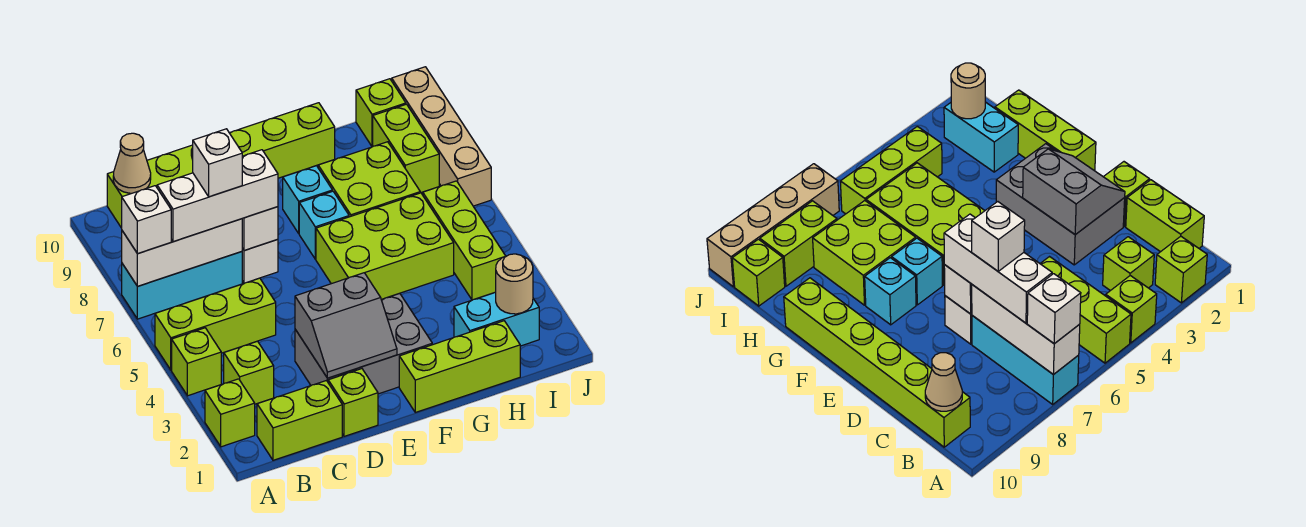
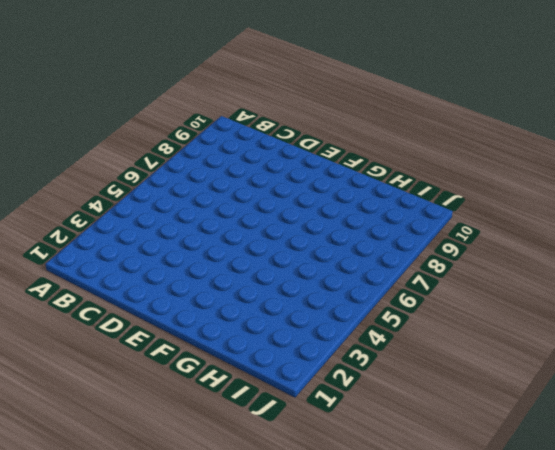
none -> lime brick A2 level 1
none -> lime brick A4 level 1
none -> lime brick A5:C5 level 1

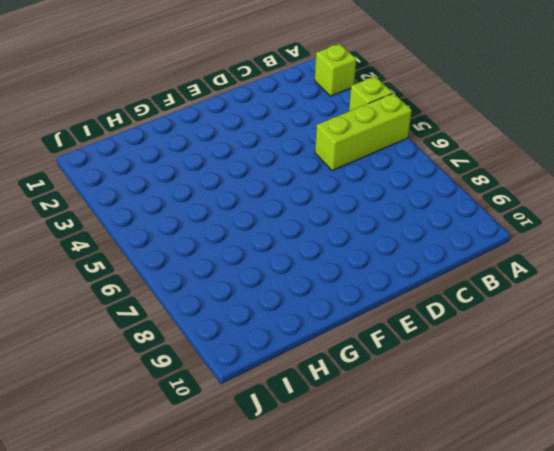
none -> cyan brick A7:C7 level 1
none -> lime brick B1:C1 level 1
none -> lime brick B3 level 1

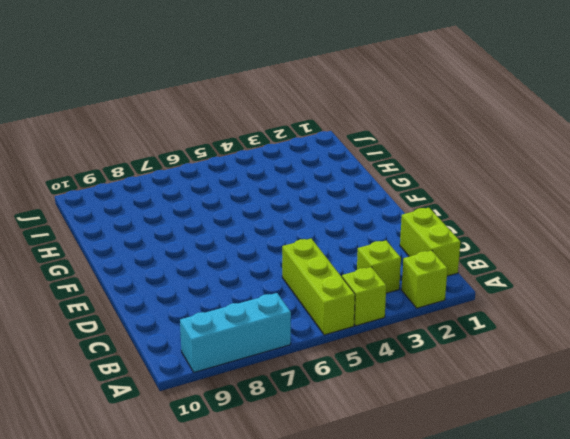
cyan brick A7:A9 level 1 -> cyan brick A7:C7 level 1
none -> lime brick B10:G10 level 1
none -> lime brick D1 level 1
none -> grey brick D2:F3 level 1

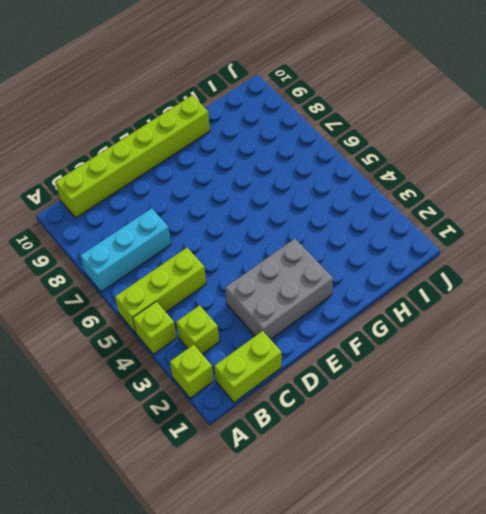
none -> lime brick D1 level 1
none -> white brick D7 level 1
none -> lime brick F1:H1 level 1

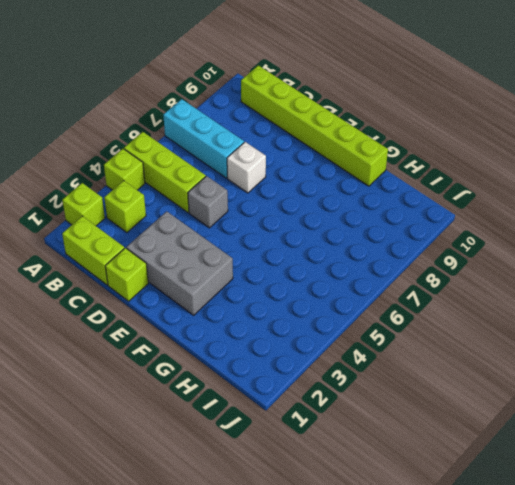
grey brick D5 level 1 -> none
none -> lime brick F1:H1 level 1
none -> lime brick F5:H6 level 1
none -> cyan brick F7 level 1

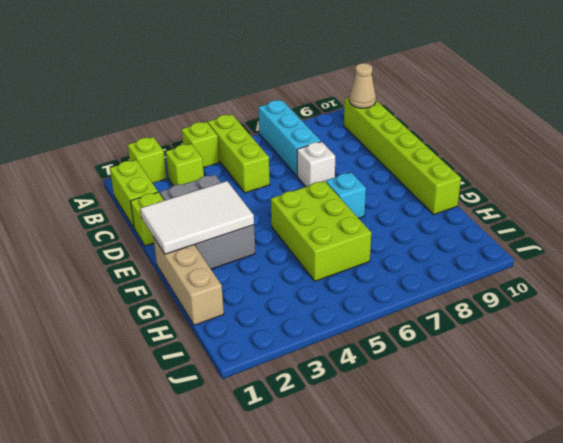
white tile E1:F3 level 2 -> grey slope D2:E3 level 2 top 3
tan brick F1:H1 level 1 -> lime brick F1:H1 level 1
none -> cyan brick F8 level 1
none -> lime brick G7:H8 level 1
none -> cyan brick H2:I2 level 1

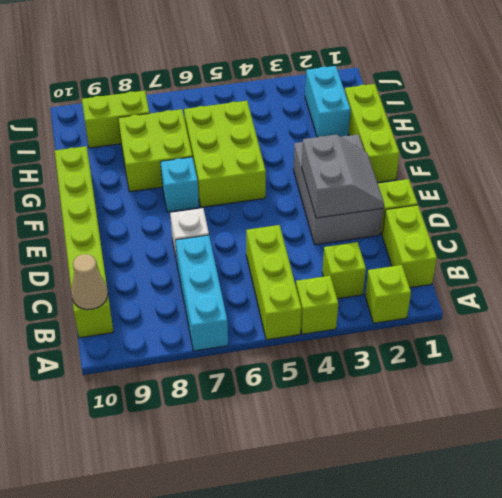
none -> cyan brick F8 level 1
none -> lime brick I4:I6 level 1
none -> lime brick I10 level 1

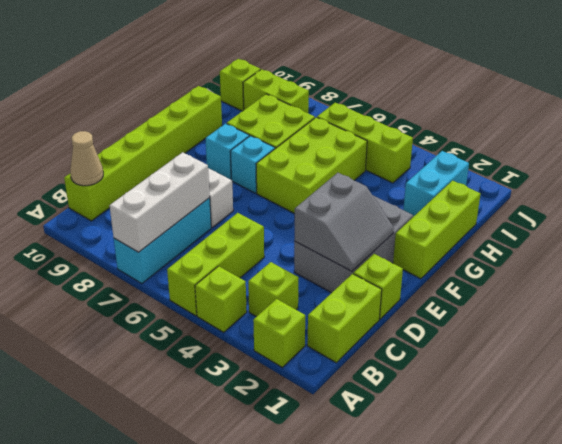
none -> tan brick J7:J10 level 1
none -> white brick D7 level 2
none -> tan round brick I2 level 2

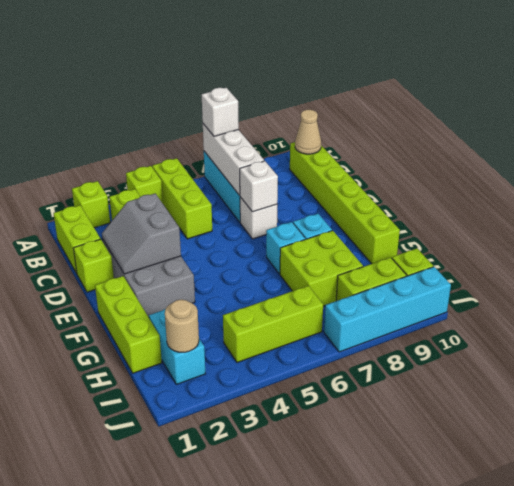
cyan brick J7:J10 level 1 -> tan brick J7:J10 level 1
none -> lime brick F5:H6 level 1
none -> white brick B7:D7 level 3
none -> white brick C7 level 4

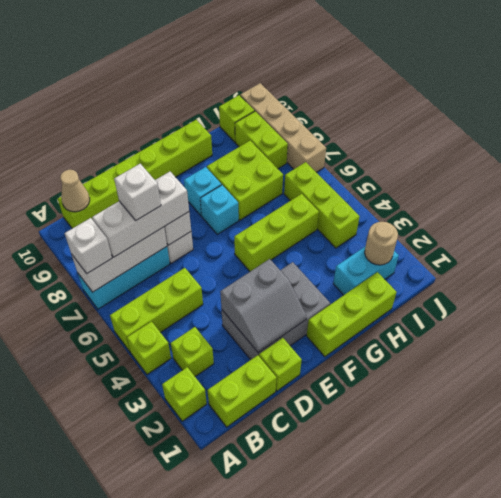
lime brick F5:H5 level 1 -> lime brick F5:H6 level 1

